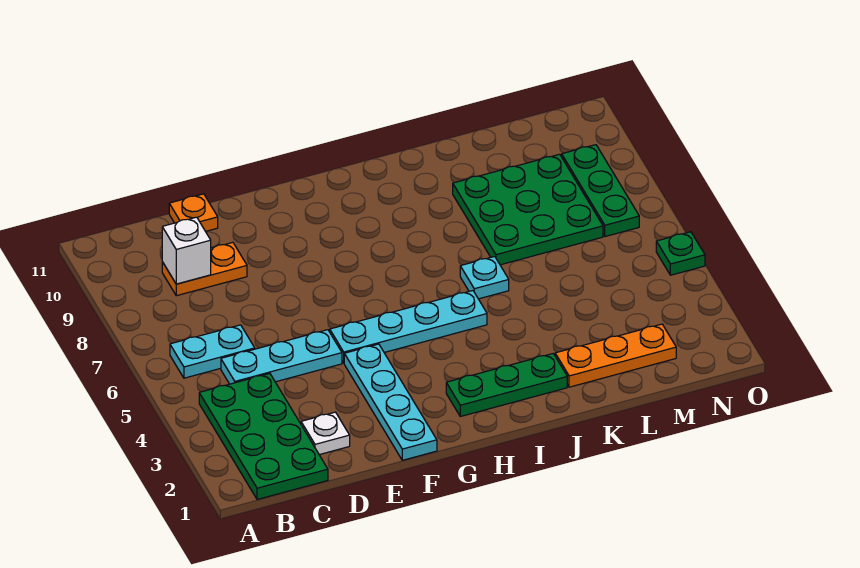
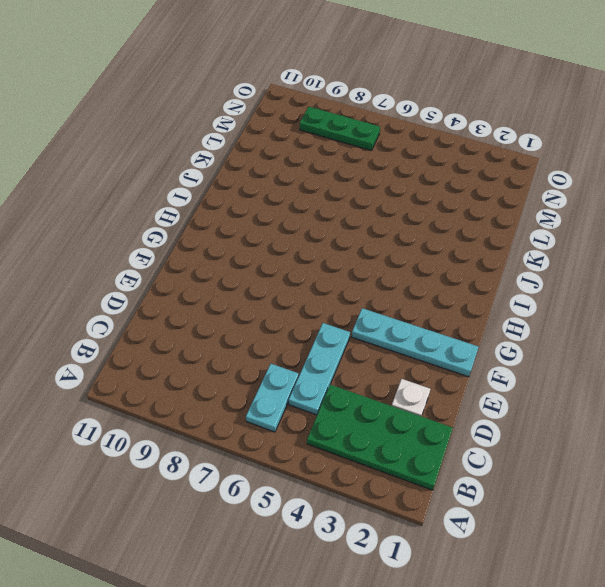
none -> orange plate C9:D9 level 1
none -> orange plate D11 level 1
none -> cyan plate F5:I5 level 1

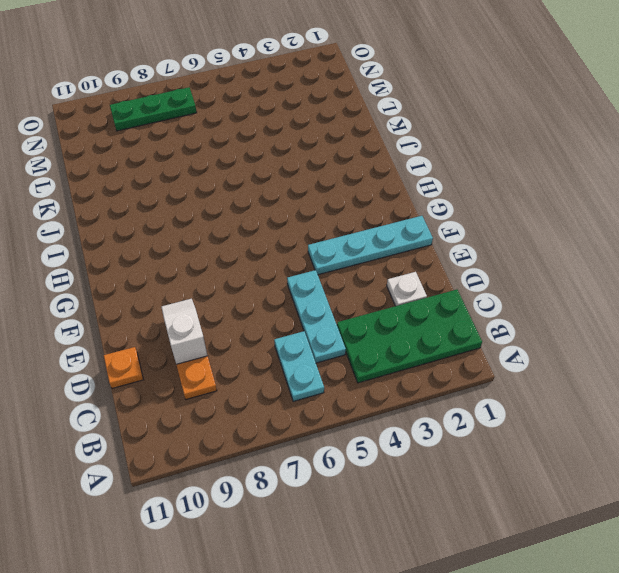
white slope D9:E9 level 2 top D -> none
none -> cyan plate F5:I5 level 1
none -> green plate H2:J2 level 1
none -> cyan plate J6 level 1

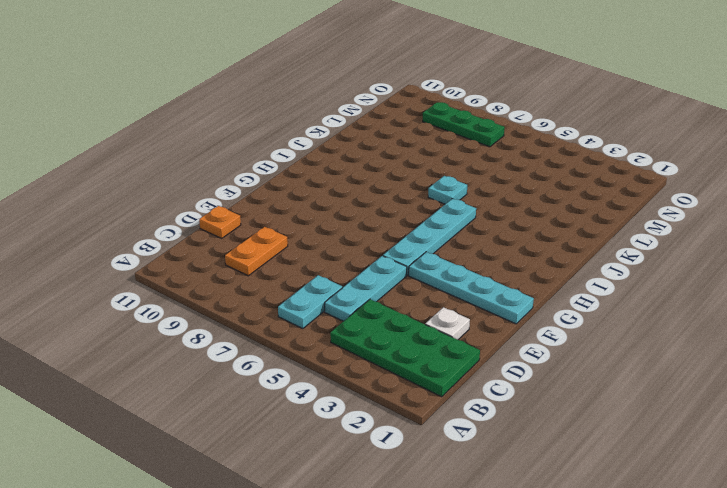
none -> green plate H2:J2 level 1
none -> orange plate K2:M2 level 1
none -> green plate K7:M9 level 1

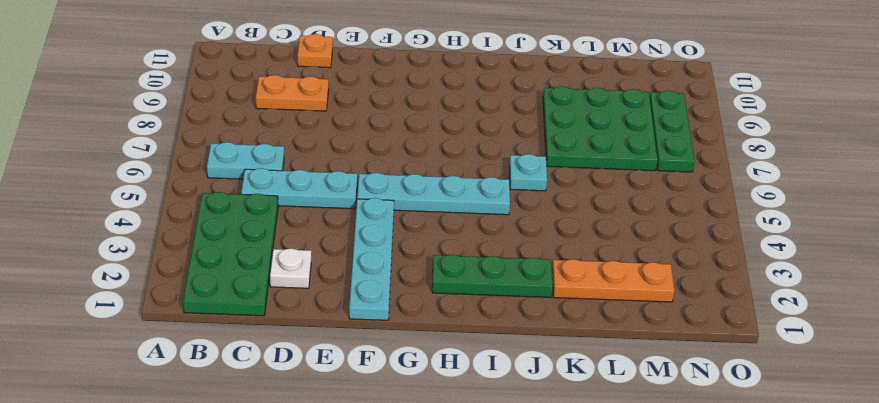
none -> green plate O5 level 1
none -> white brick C9 level 2

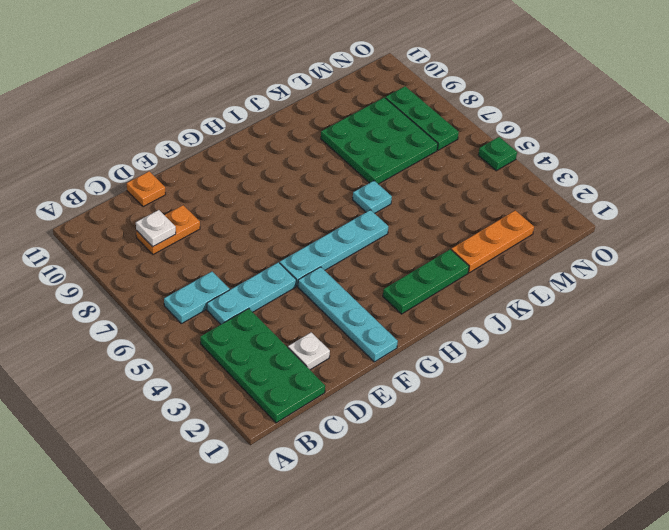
white plate C9 level 2 -> white brick C9 level 2

